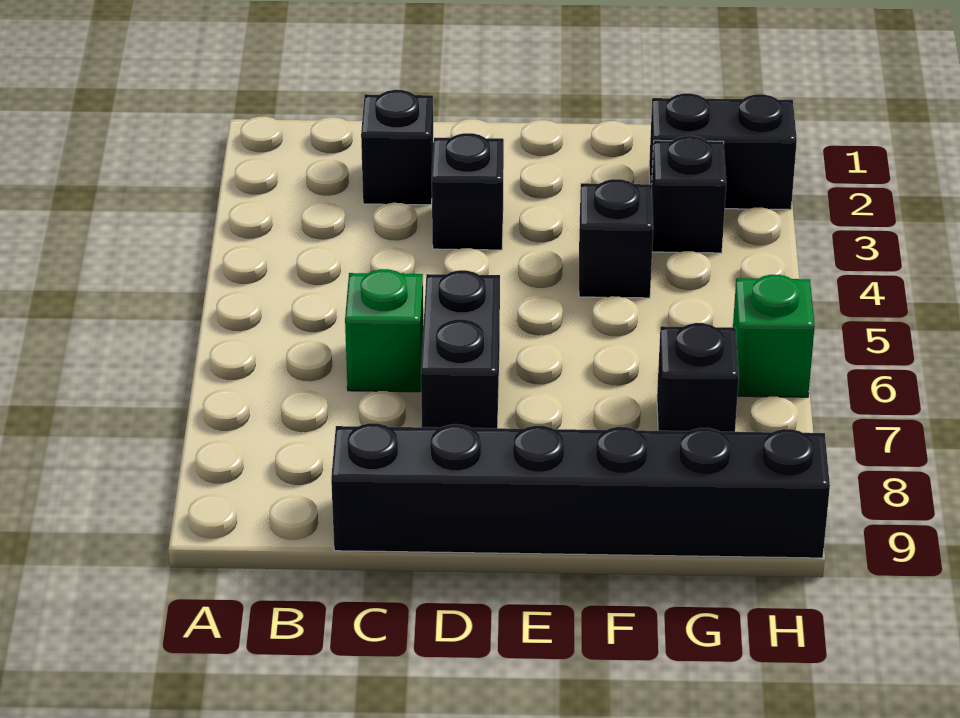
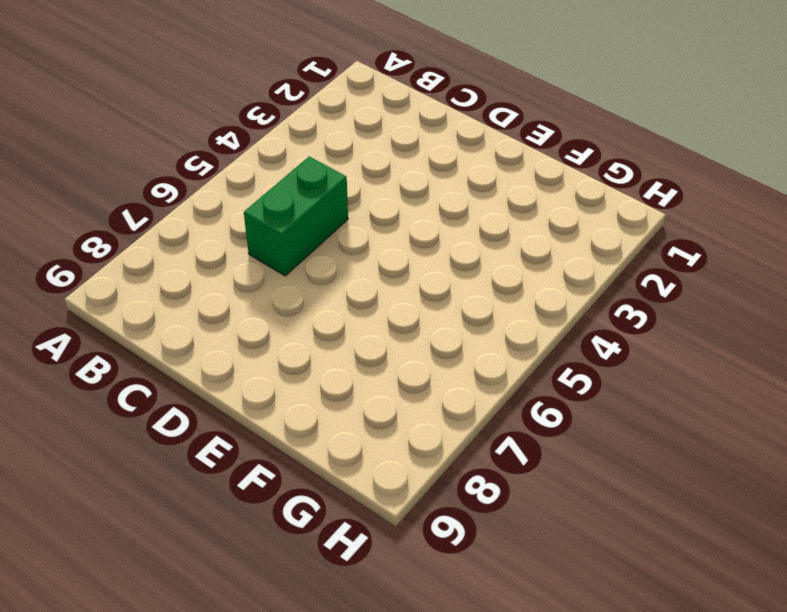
green brick C5:C6 level 1 -> green brick C6 level 1
none -> black brick C2 level 1
none -> black brick C9:H9 level 1

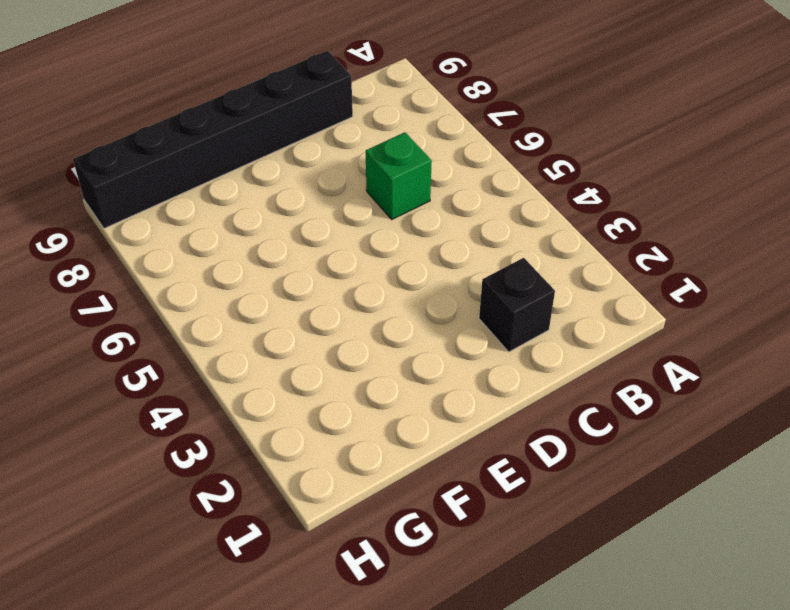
none -> black brick D3 level 1
none -> black brick D6:D7 level 1

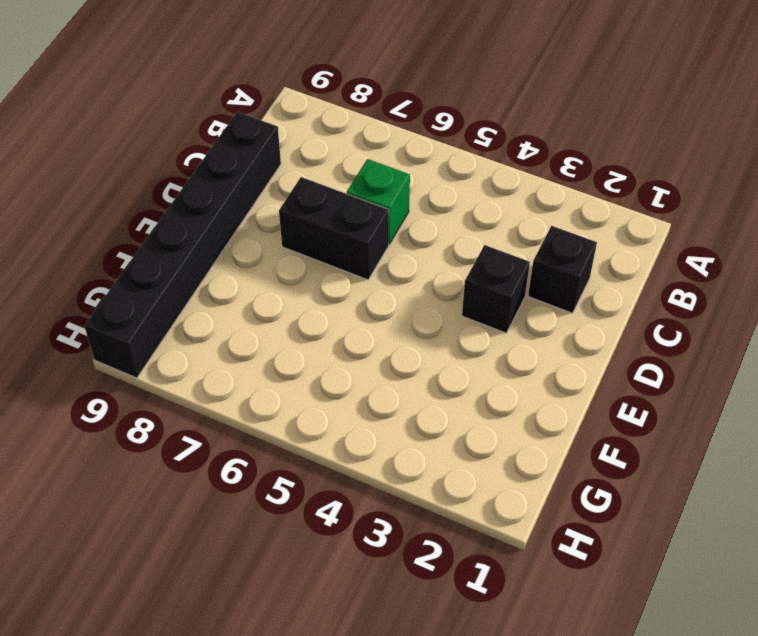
none -> black brick F4 level 1
none -> black brick G2:H2 level 1

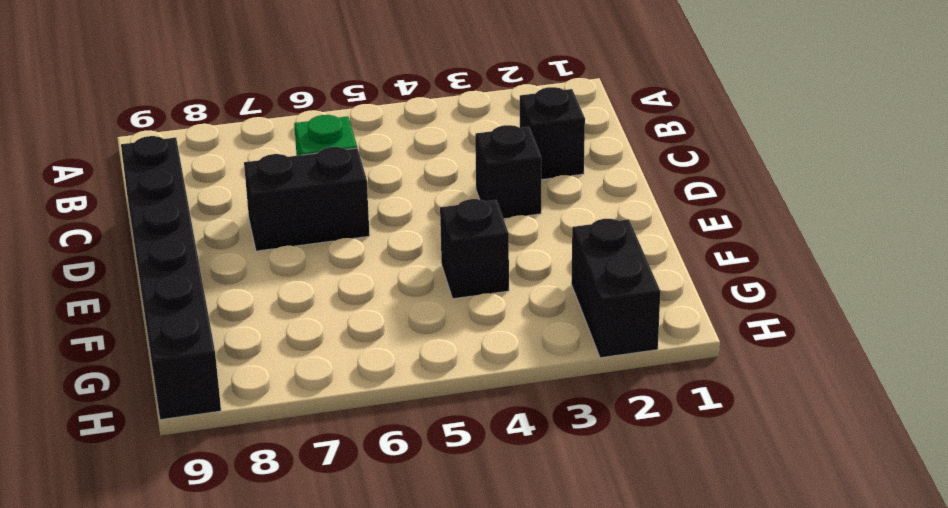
none -> black brick G3 level 1
none -> black brick G7 level 1

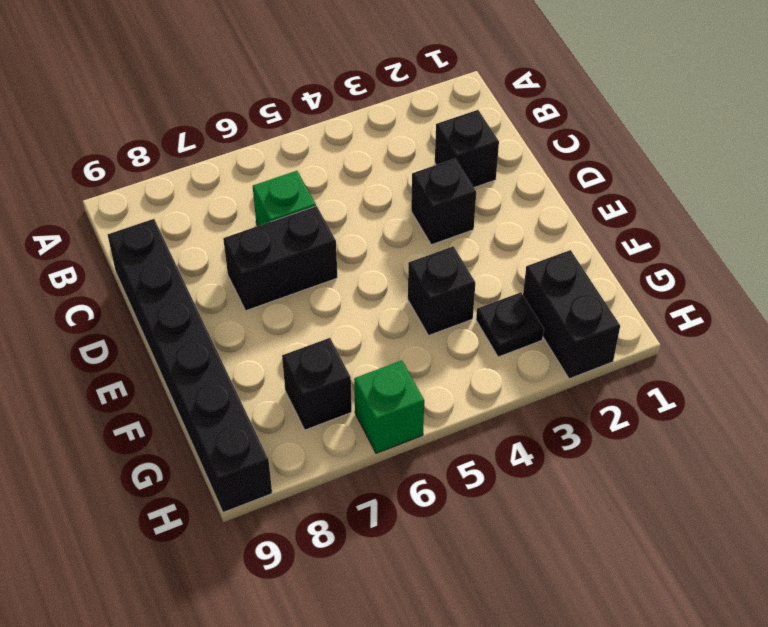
black plate G3 level 1 -> black brick G3 level 1

